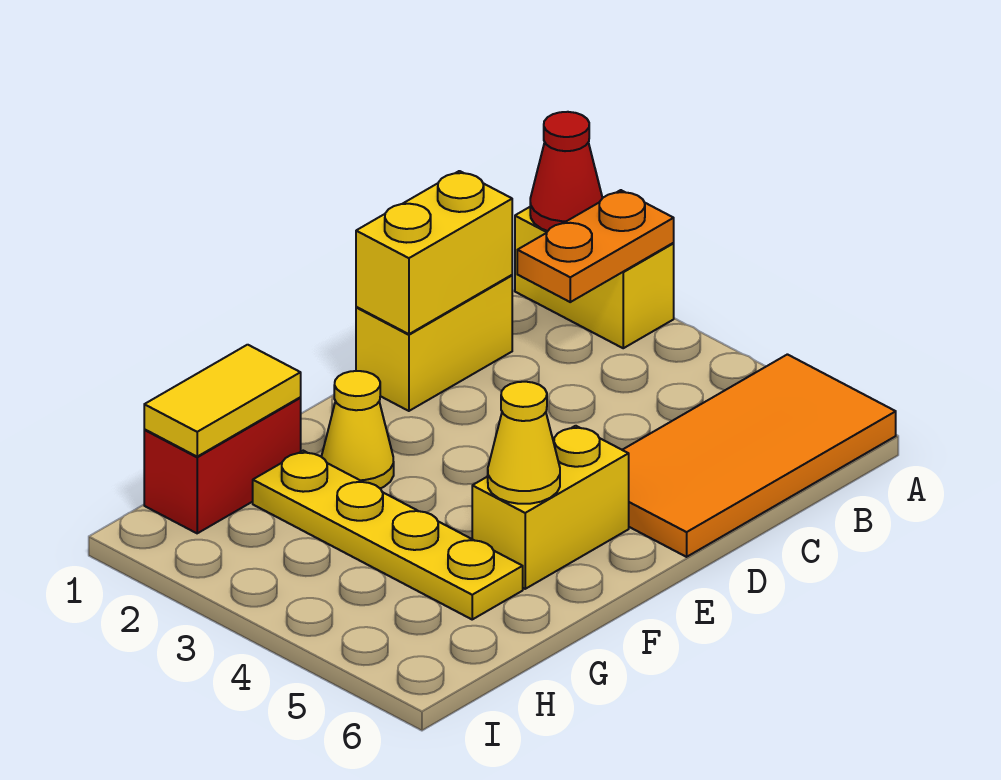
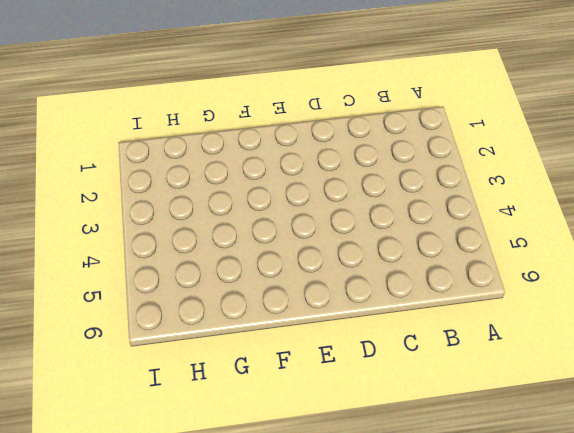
none -> yellow brick A1:A2 level 1
none -> orange tile A5:D6 level 1
none -> yellow brick C1:D1 level 1

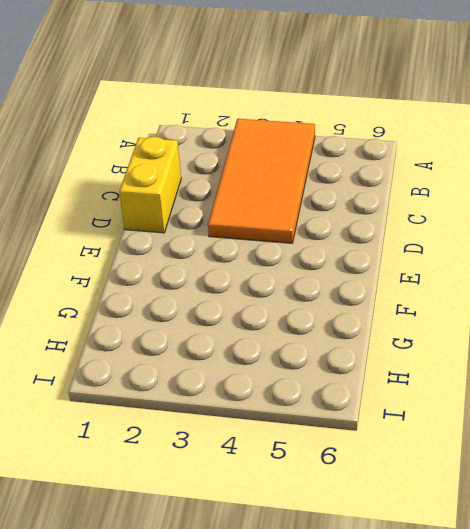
orange tile A3:D4 level 1 -> orange tile A5:D6 level 1
none -> yellow brick A1:A2 level 1
none -> yellow brick E5:F5 level 1
none -> yellow cone F2 level 1

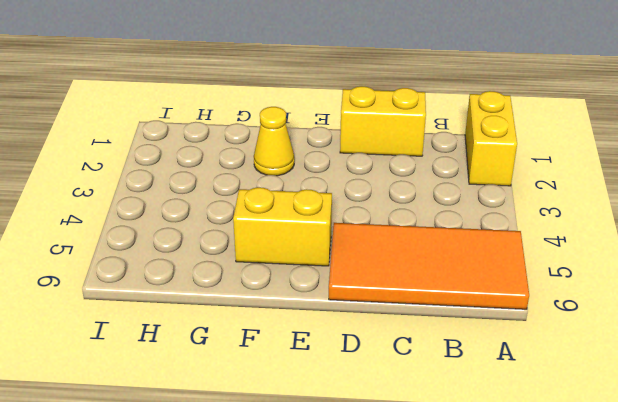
none -> red brick G1:H1 level 1
none -> yellow plate G2:G5 level 1
none -> red cone A1 level 2

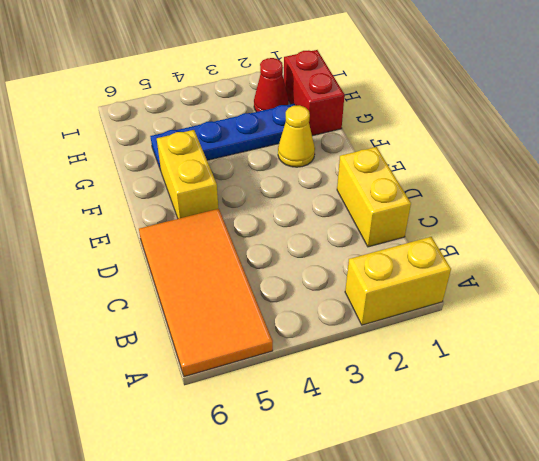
blue plate G2:G5 level 1 -> yellow plate G2:G5 level 1
red cone H2 level 1 -> red cone A1 level 2
none -> orange plate A2:B2 level 2
none -> yellow brick C1:D1 level 2
none -> yellow cone F5 level 2

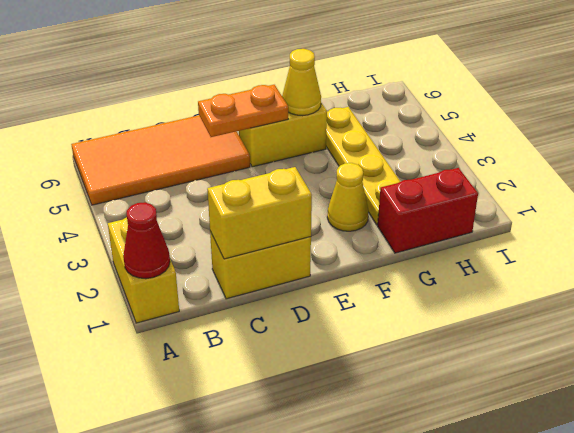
orange plate D5:E5 level 2 -> orange plate A2:B2 level 2
none -> yellow tile G1:H1 level 2

